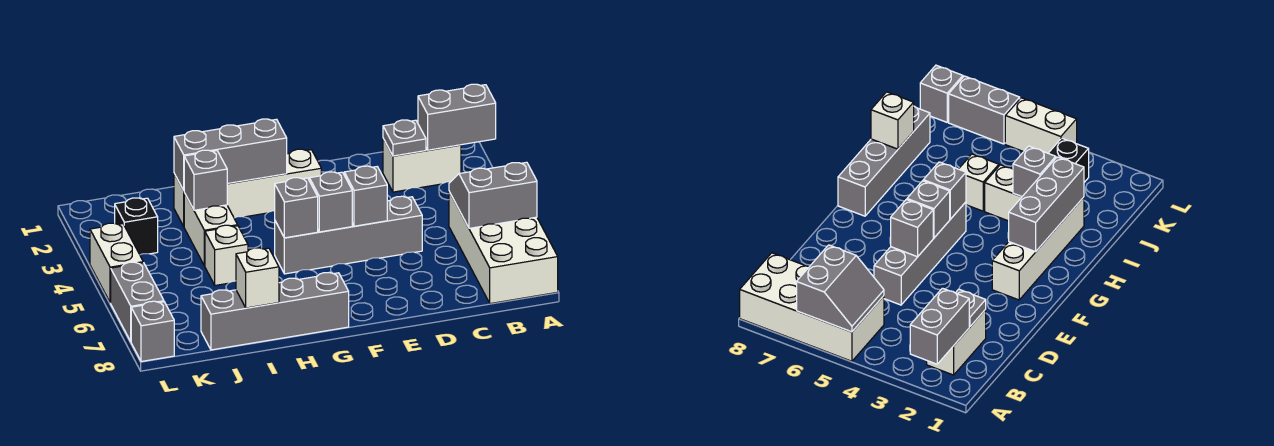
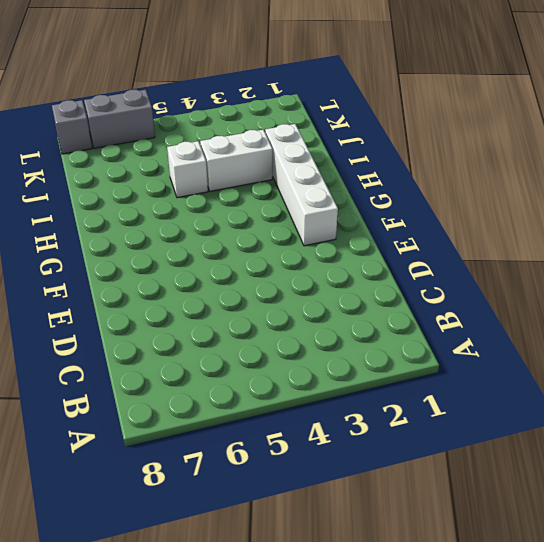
none -> white brick A5:B8 level 1
none -> white brick B2:C2 level 1
none -> grey brick D5:G5 level 1

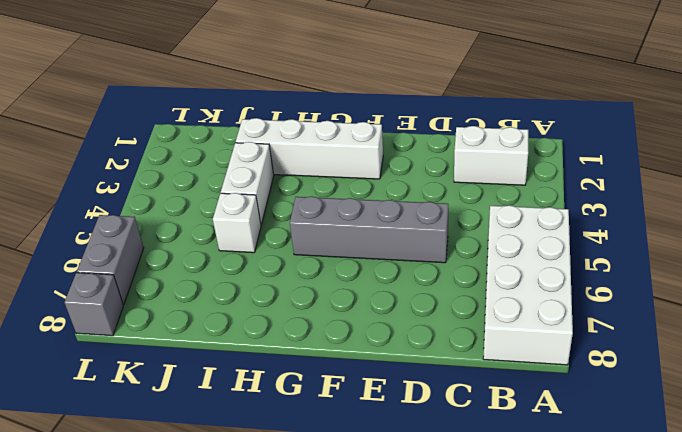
none -> grey brick G8:J8 level 1
none -> black brick K3 level 1
none -> white brick L4:L5 level 1

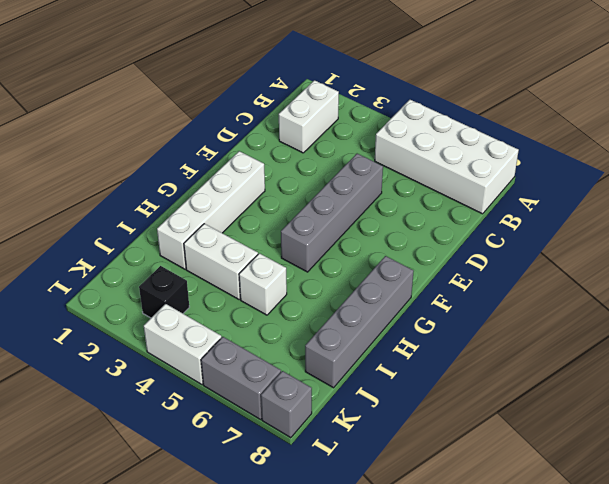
none -> grey brick A2:B2 level 2
none -> grey slope A5:B6 level 2 top 6
none -> grey plate C2 level 2

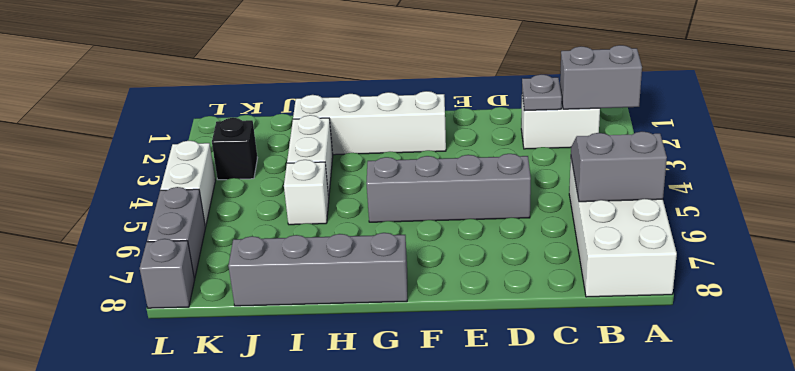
none -> grey brick E5 level 2
none -> grey brick F5 level 2
none -> grey brick G2:I2 level 2

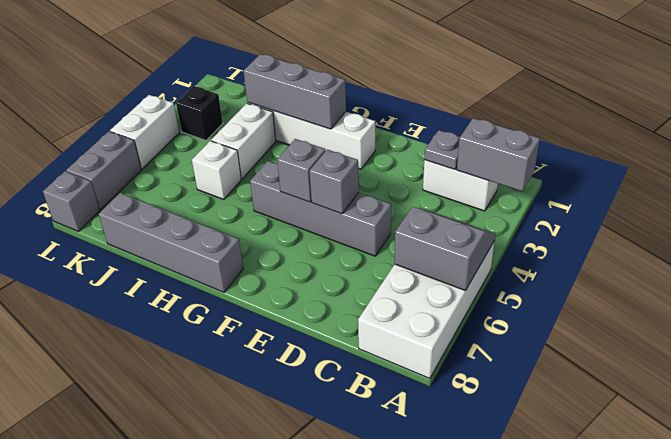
none -> grey brick G5 level 2
none -> grey brick I3 level 2
none -> white brick I8 level 2

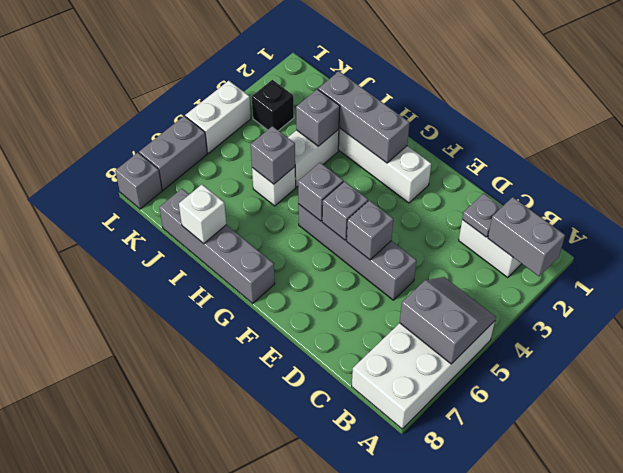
grey brick I5 level 2 -> none

